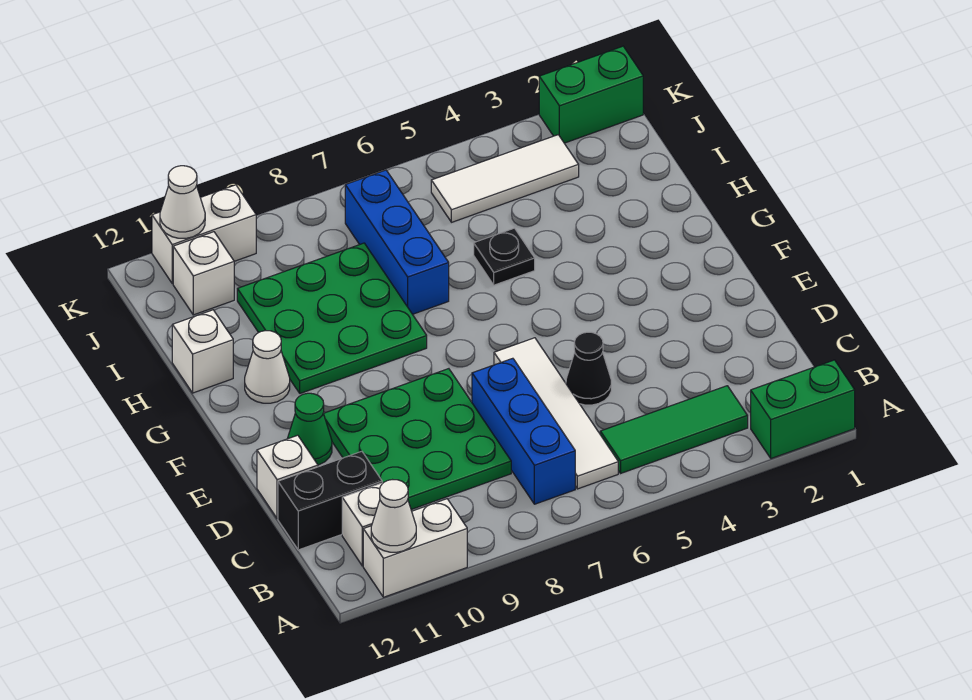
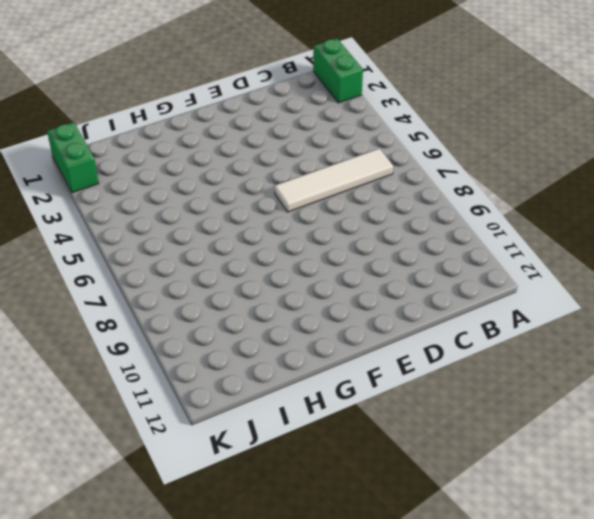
none -> white brick A10:A11 level 1
none -> green tile B3:B5 level 1
none -> blue brick B7:D7 level 1

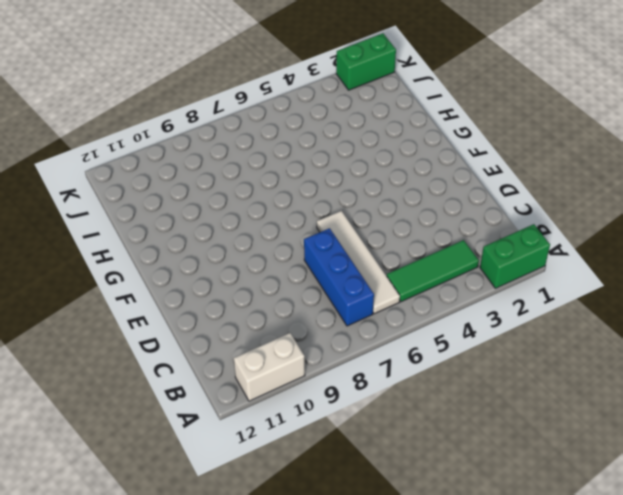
none -> white brick B11 level 1
none -> green plate C8:E10 level 1
none -> black brick C11:C12 level 1

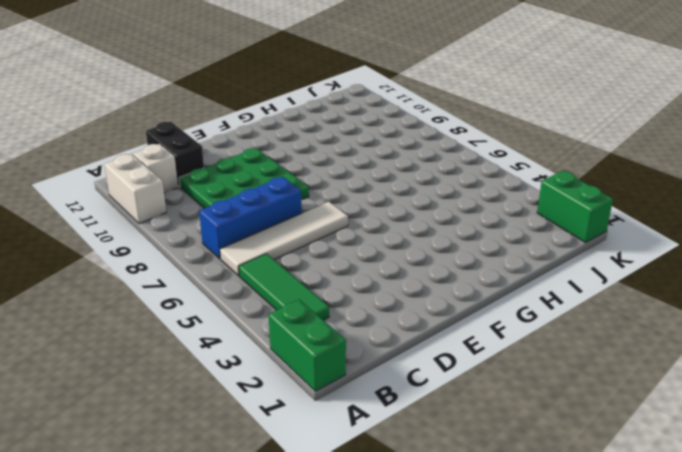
none -> black cone D5 level 1
none -> white brick D12 level 1
none -> green cone E11 level 1

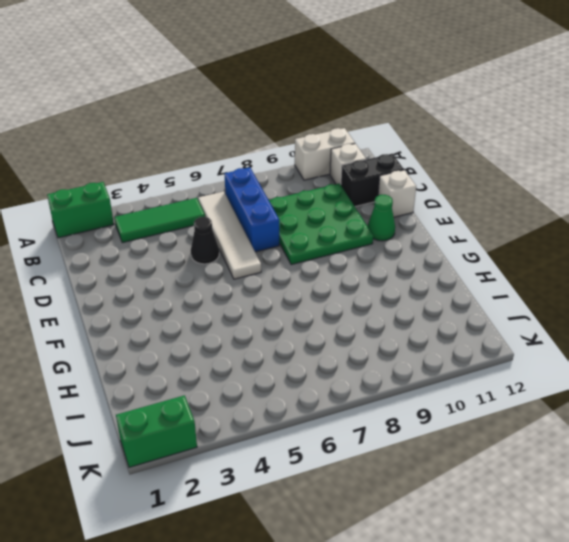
none -> green plate G8:I10 level 1
none -> white cone G11 level 1
none -> black plate H5 level 1

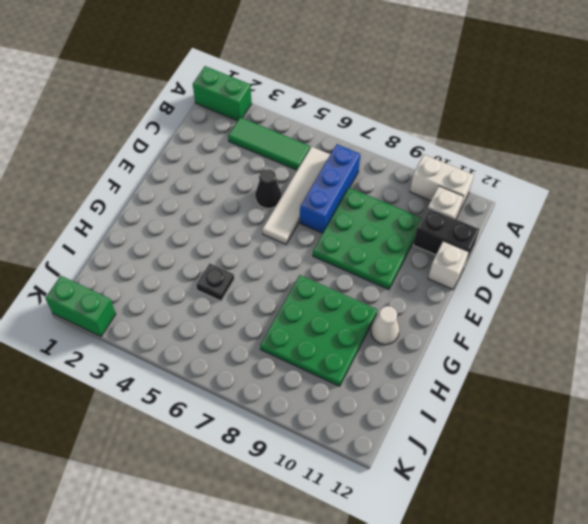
none -> green cone E11 level 1
none -> blue brick H7:J7 level 1
none -> white brick H12 level 1

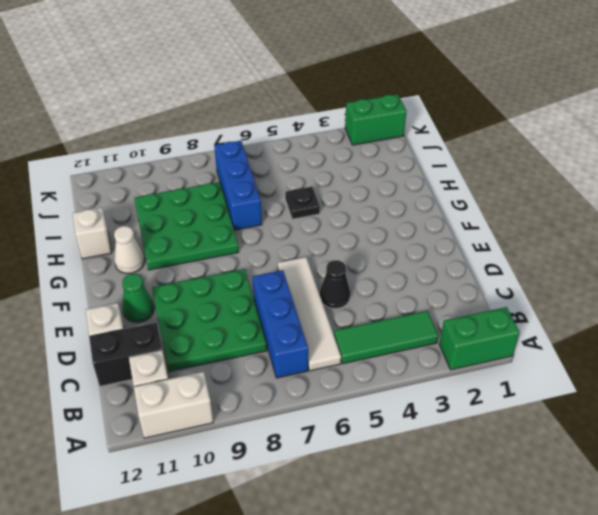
none -> white tile J3:J5 level 1
none -> white brick J11 level 1
none -> white brick K10:K11 level 1

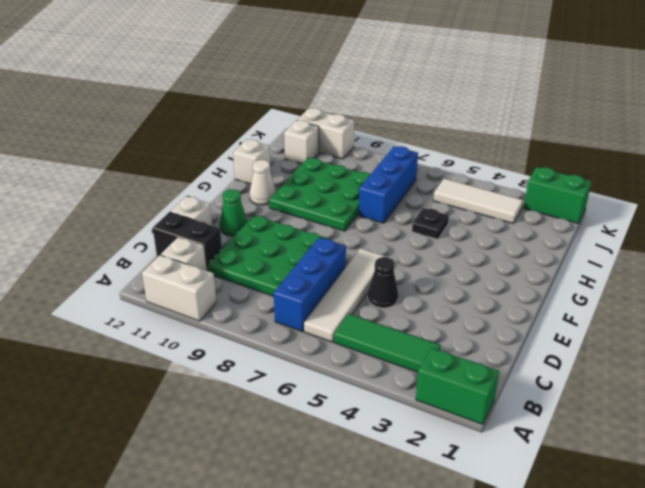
none -> white cone A11 level 2
none -> white cone K11 level 2

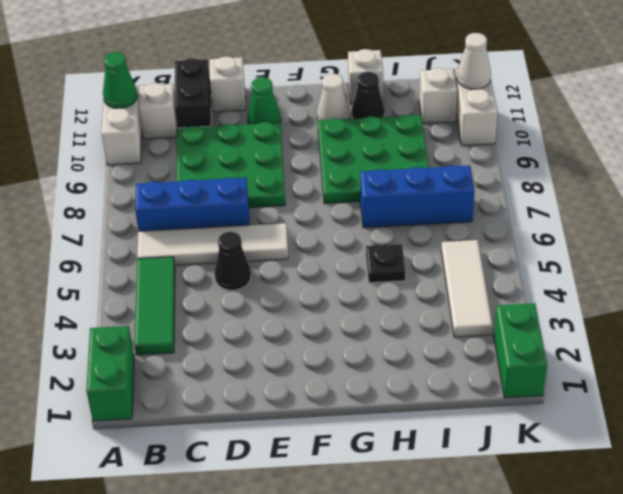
green cone A11 level 2 -> white cone A11 level 2
black cone H11 level 1 -> none

